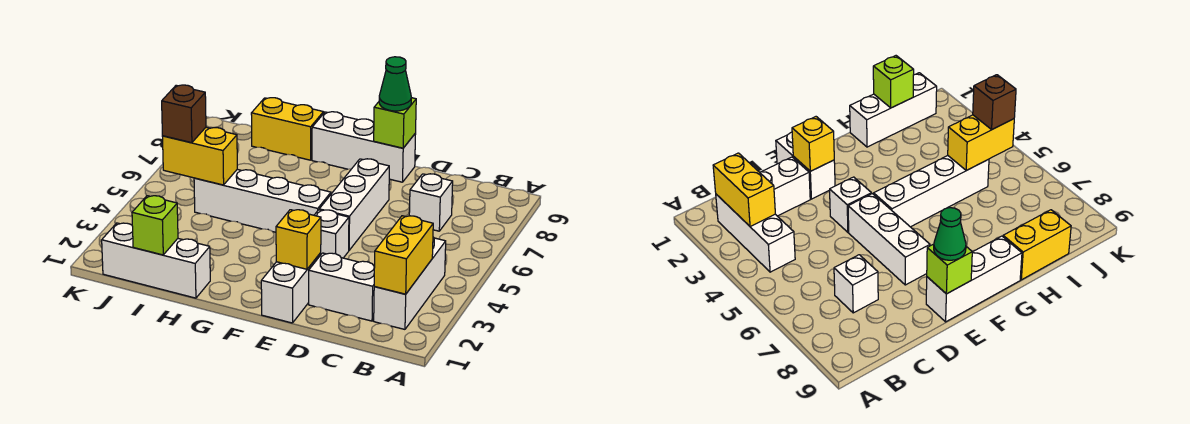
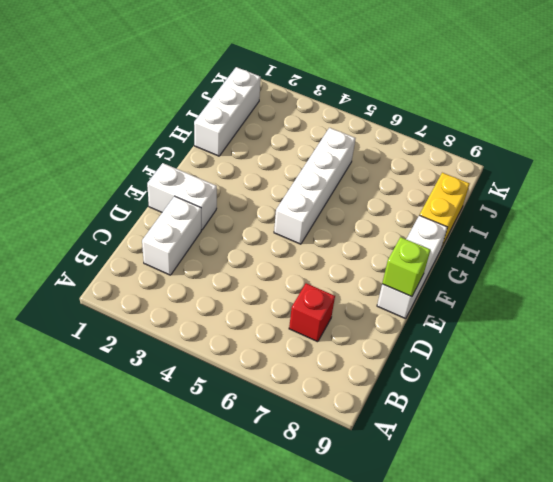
red brick C7 level 1 -> white brick C7 level 1
none -> white brick B2:B4 level 1
none -> white brick E4 level 1
none -> white brick E5:E7 level 1

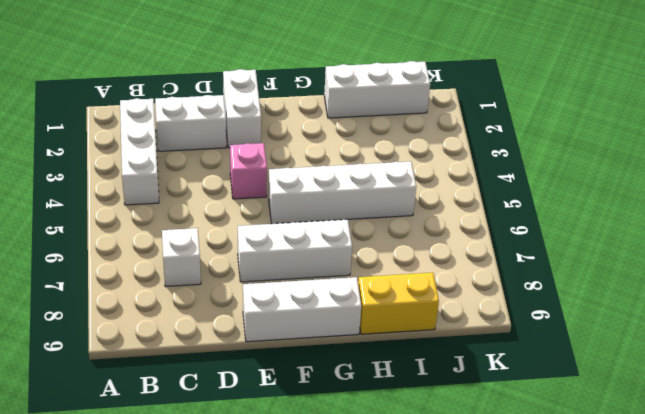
pink brick E4 level 1 -> white brick E4 level 1
white brick E7:G7 level 1 -> white brick E5:E7 level 1
none -> yellow brick B2:B3 level 2
none -> yellow brick E2 level 2
none -> lime brick E9 level 2

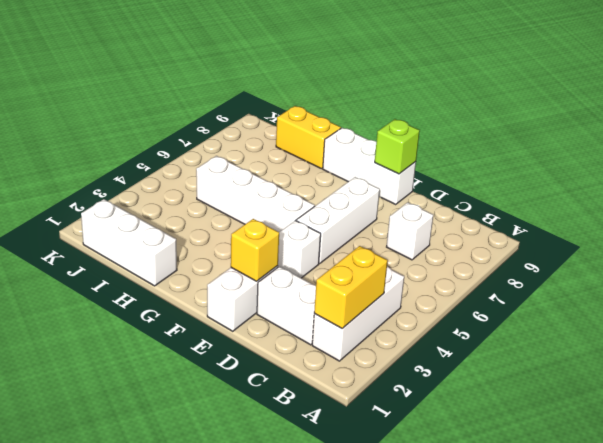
none -> lime brick I1 level 2
none -> yellow brick I5:J5 level 2
none -> green cone E9 level 3

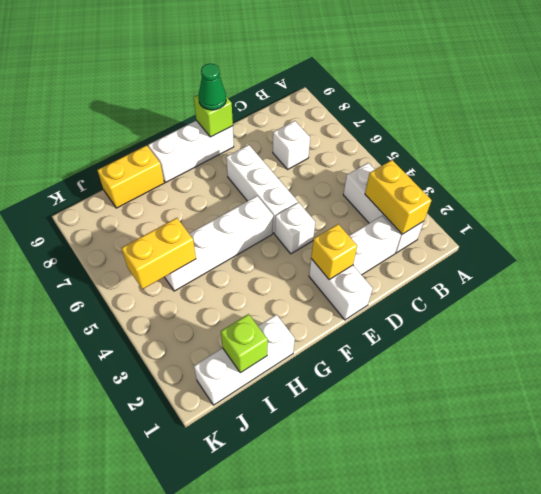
none -> brown brick J5 level 3

